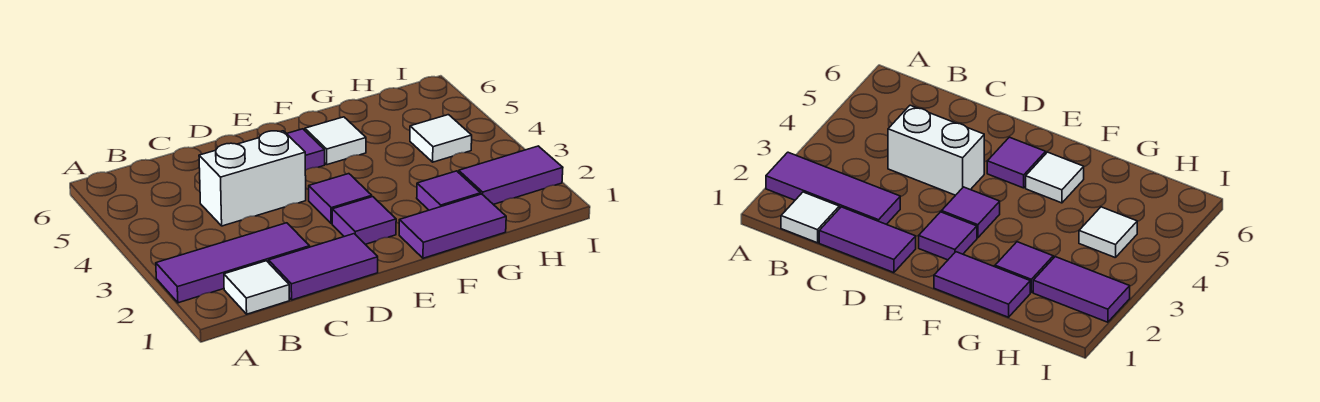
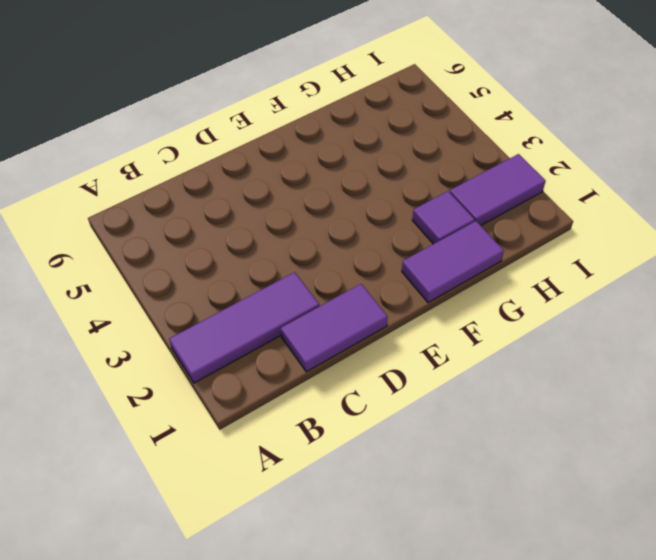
none -> white tile B1 level 1
none -> white brick C4:D4 level 1
none -> purple tile E2 level 1

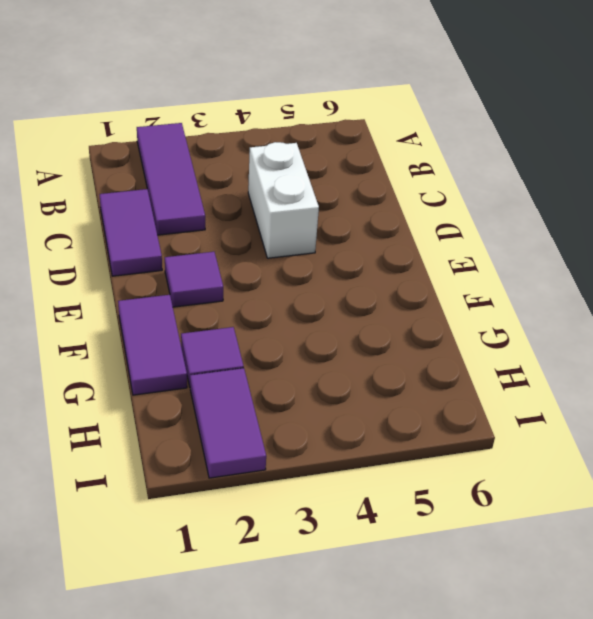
none -> white tile B1 level 1
none -> purple tile E3 level 1
none -> purple tile E5 level 1

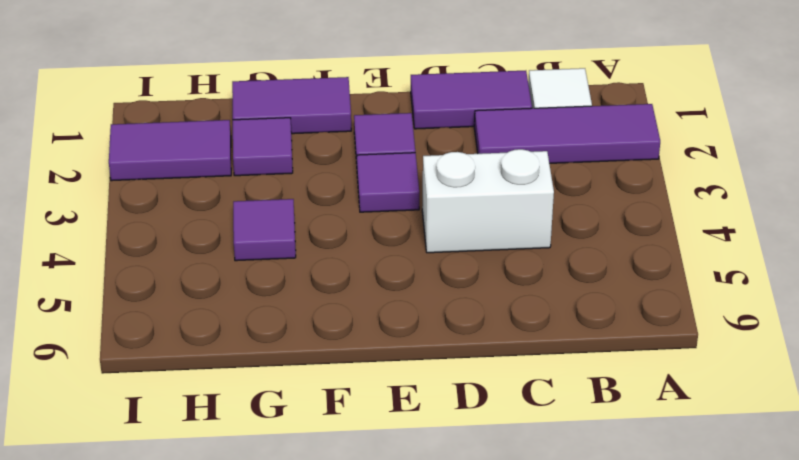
purple tile G4 level 1 -> purple tile E5 level 1
none -> white tile F5 level 1
none -> white tile H4 level 1

